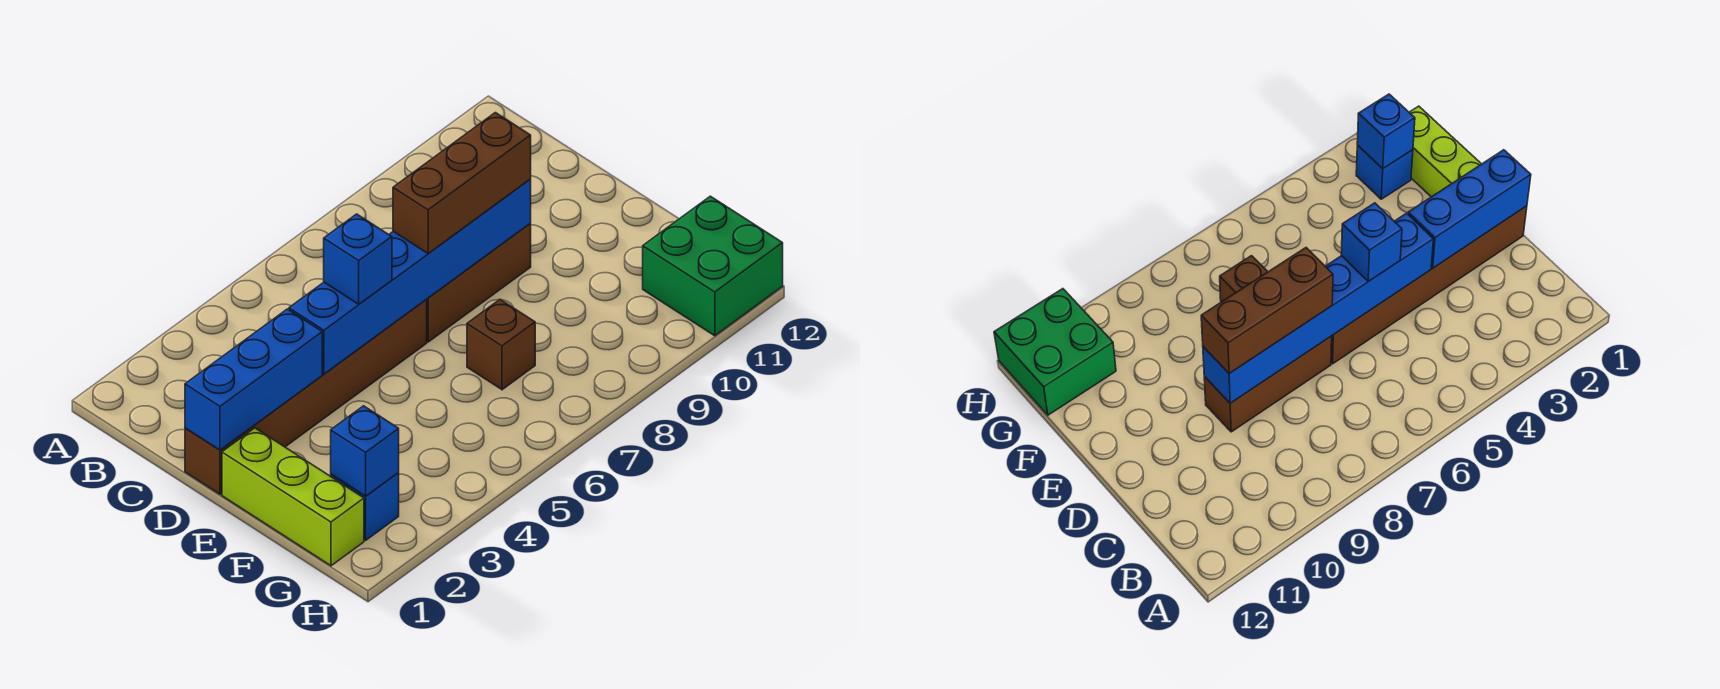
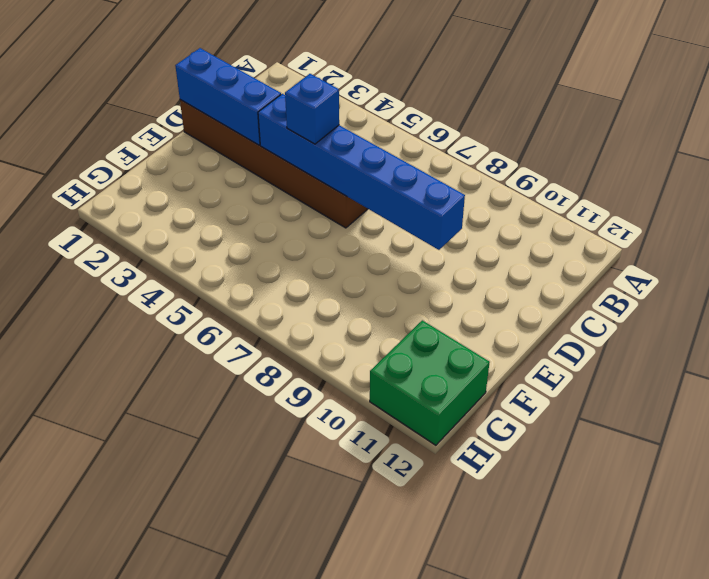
none -> brown brick D7:D9 level 1
none -> lime brick E1:G1 level 1

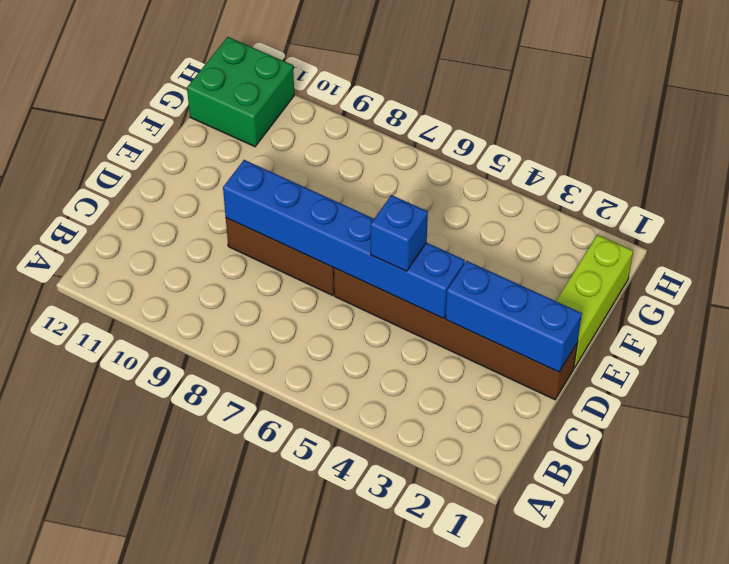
none -> brown brick F7 level 1
none -> blue brick G2 level 1

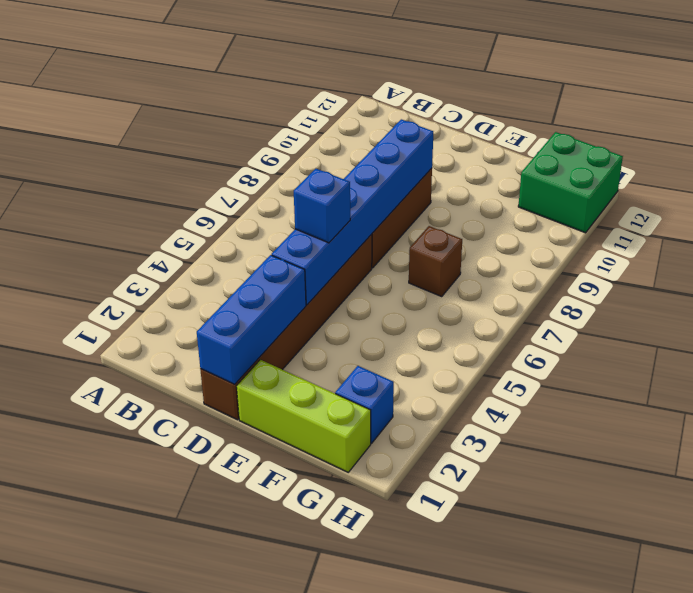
none -> blue brick G2 level 2
none -> brown brick D7:D9 level 3

